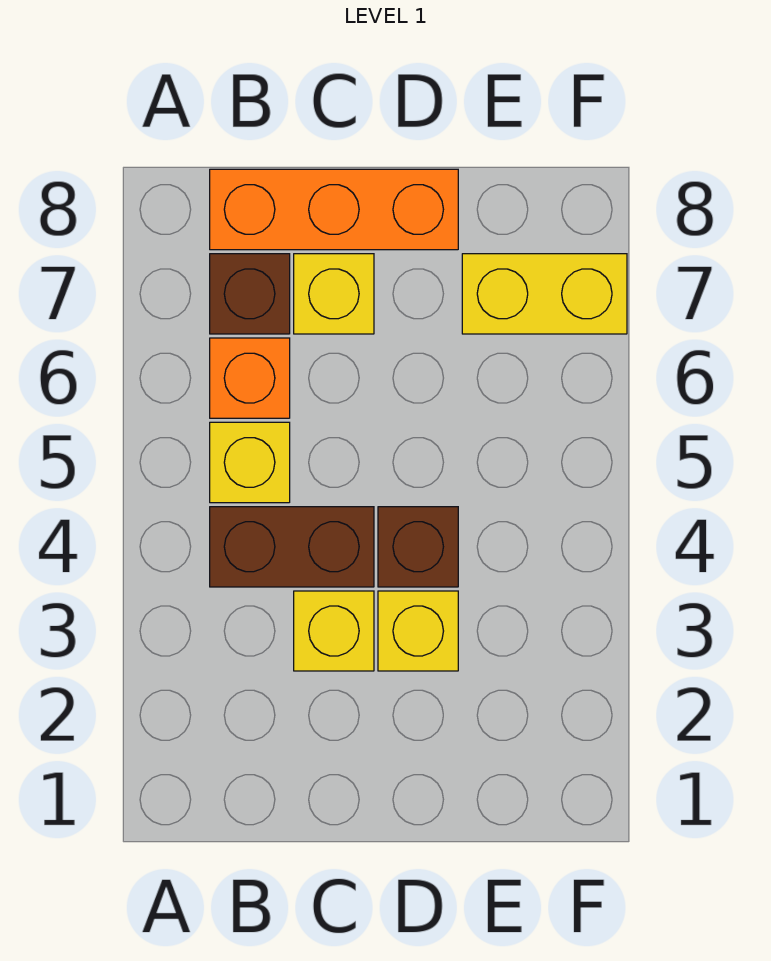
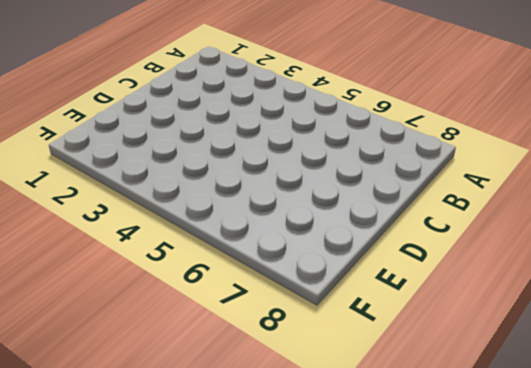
none -> brown brick B4:C4 level 1
none -> yellow brick B5 level 1

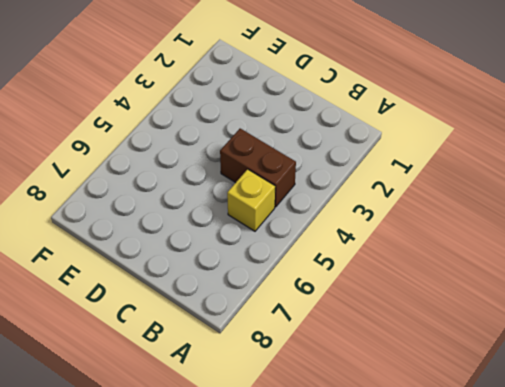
none -> orange brick B6 level 1
none -> brown brick B7 level 1

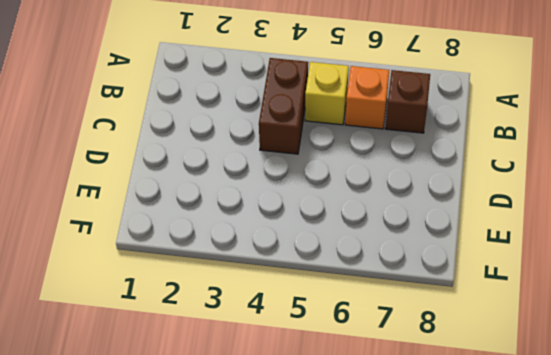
none -> orange brick B8:D8 level 1
none -> yellow brick C3 level 1

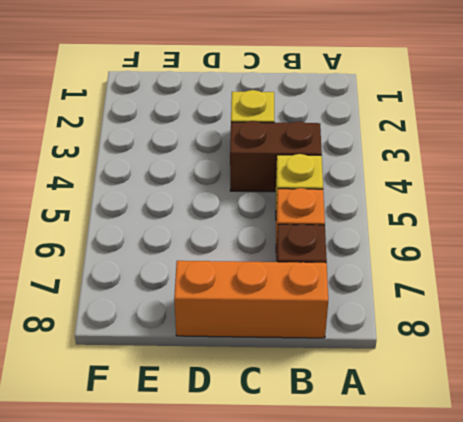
none -> yellow brick C7 level 1
none -> yellow brick D3 level 1

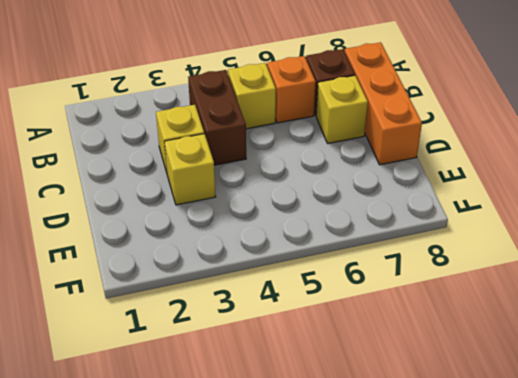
none -> brown brick D4 level 1
none -> yellow brick E7:F7 level 1

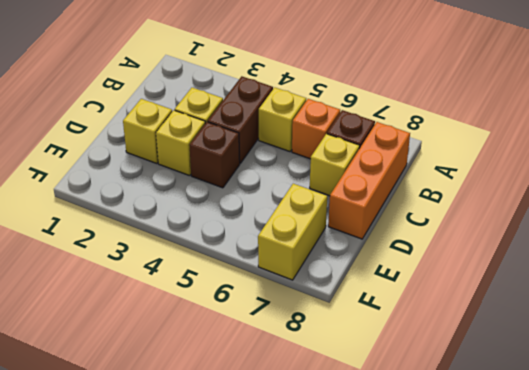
yellow brick D2 level 1 -> none

